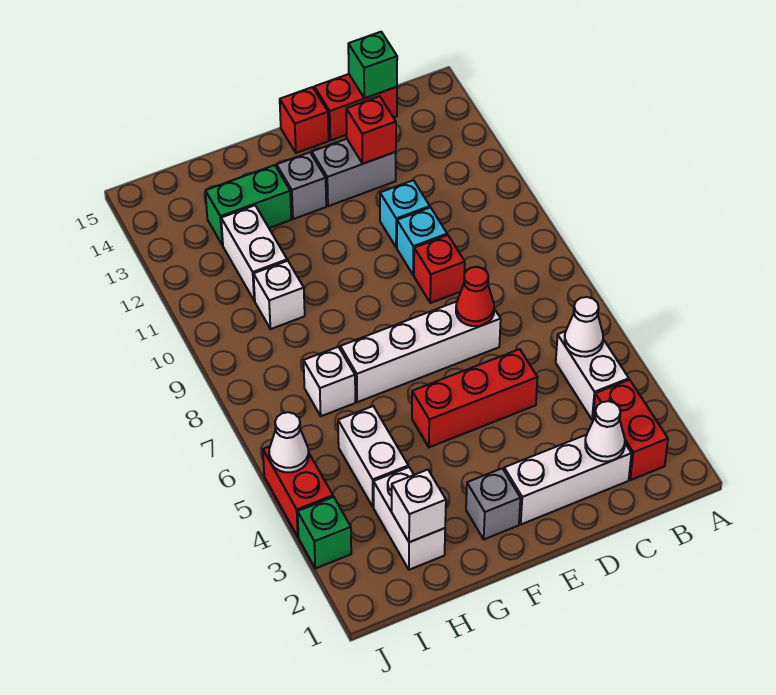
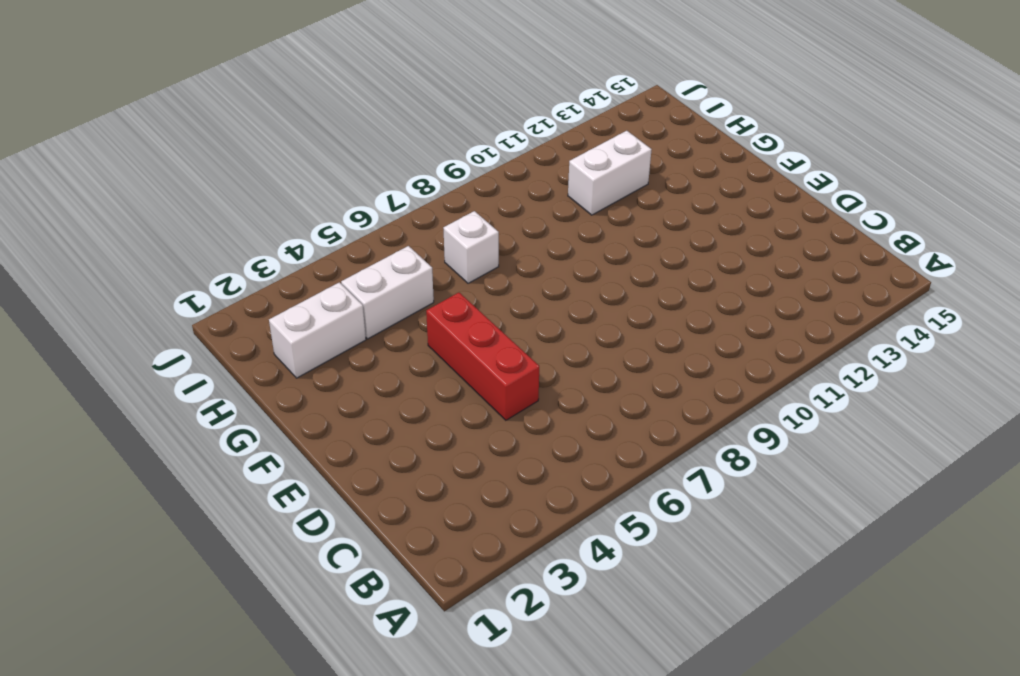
none -> red brick B2:B3 level 1
none -> white brick B4:B5 level 1
none -> white brick C2:E2 level 1

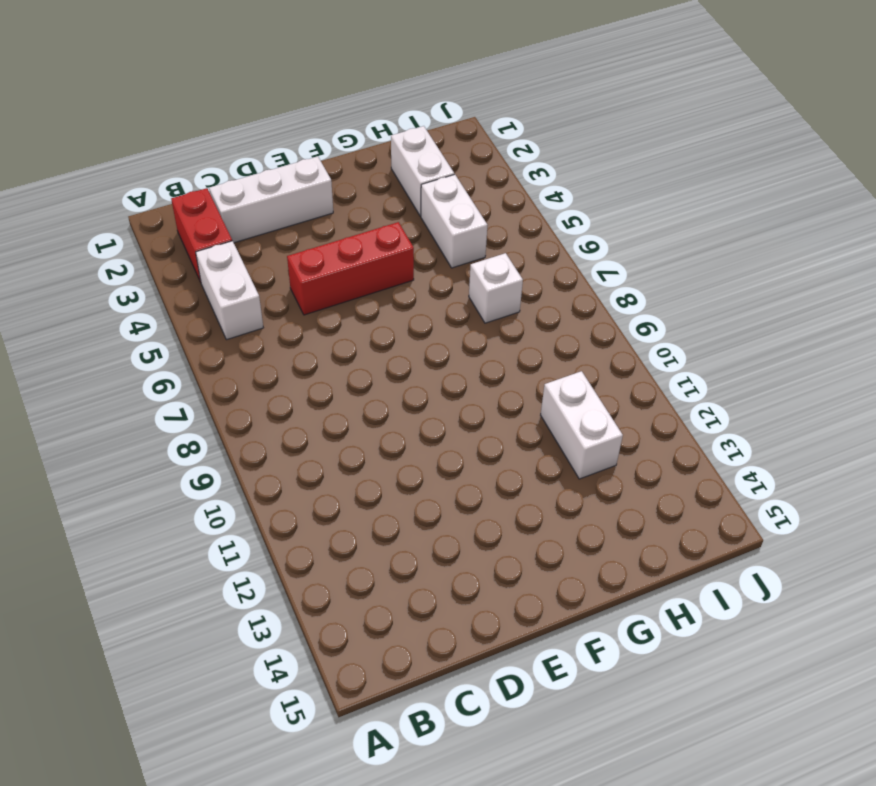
none -> red brick C15:D15 level 1
none -> white brick D7:G7 level 1
none -> red brick D9 level 1

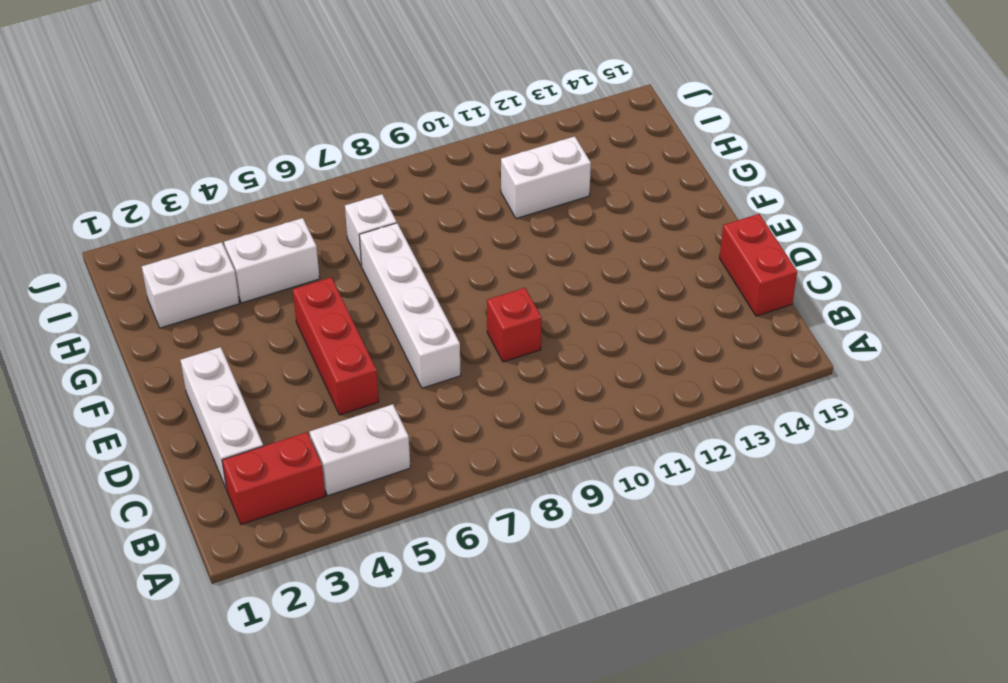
none -> cyan brick D10 level 1
none -> cyan brick D11 level 1
none -> grey brick D13:E13 level 1

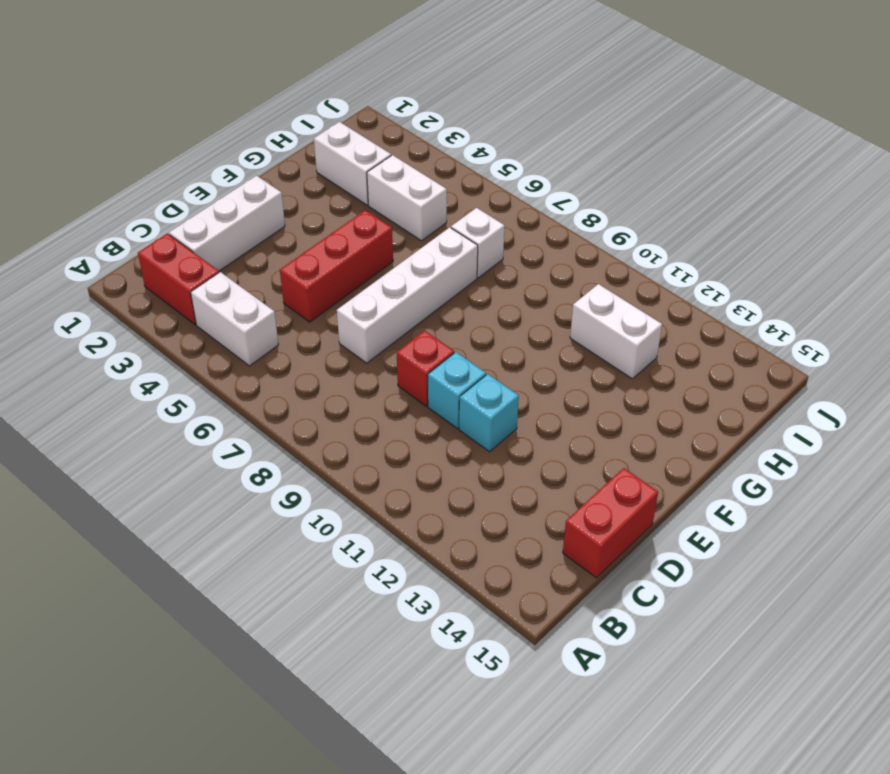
none -> grey brick D13:E13 level 1
none -> red brick E15 level 1
none -> grey brick F2 level 1

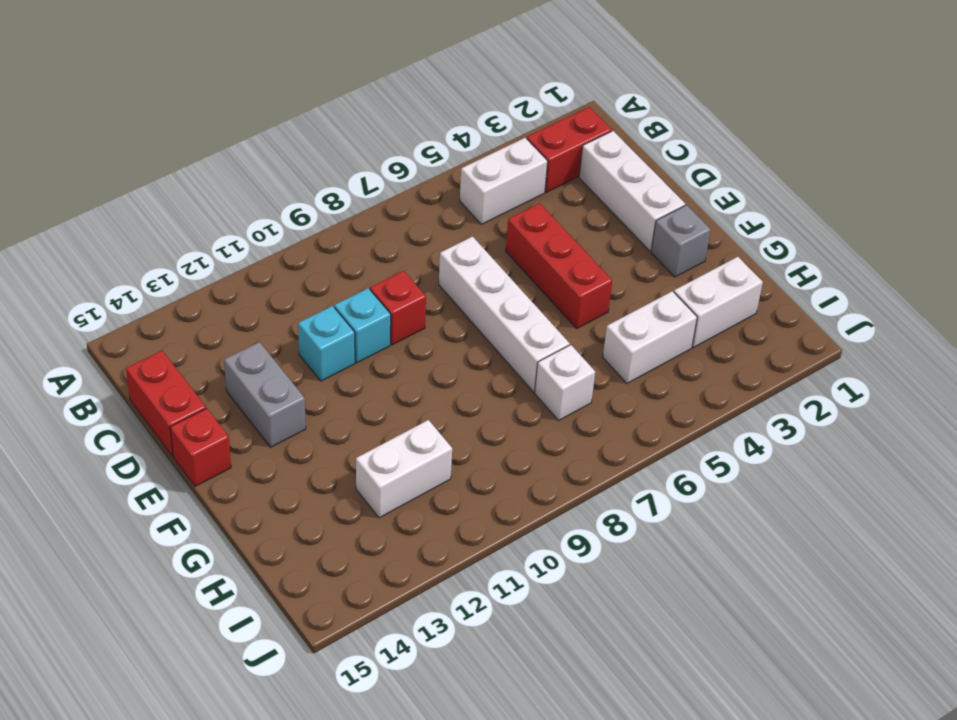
none -> grey brick F13 level 1
none -> green brick G13:H13 level 1
none -> white brick H10 level 1

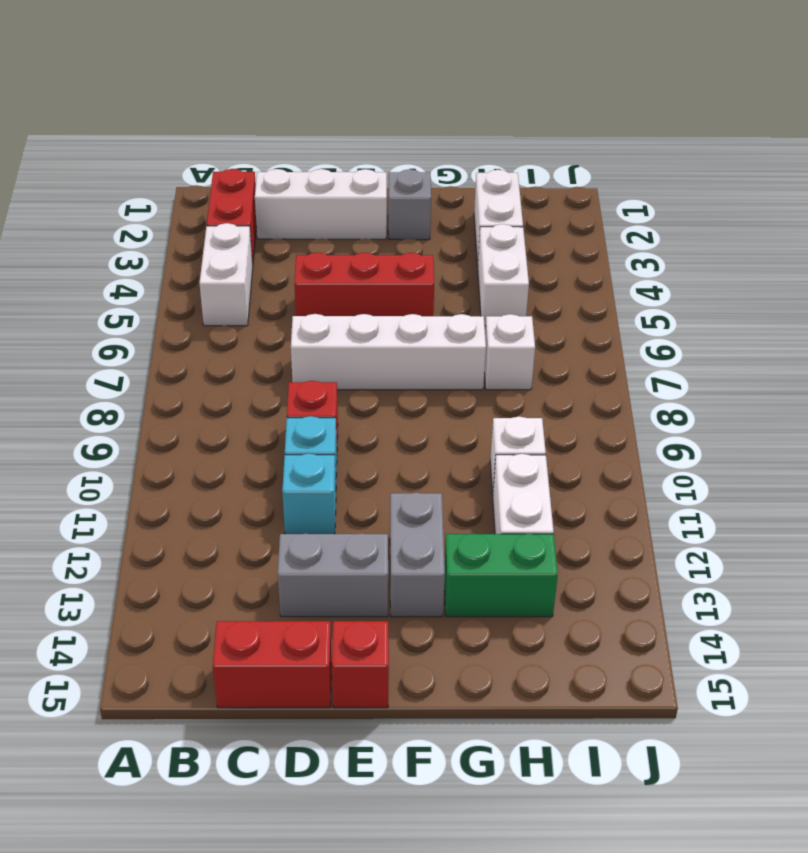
grey brick F12:F13 level 1 -> grey brick F13 level 1
none -> green brick J3 level 1
none -> red brick J4:J5 level 1
none -> white cone B5 level 2

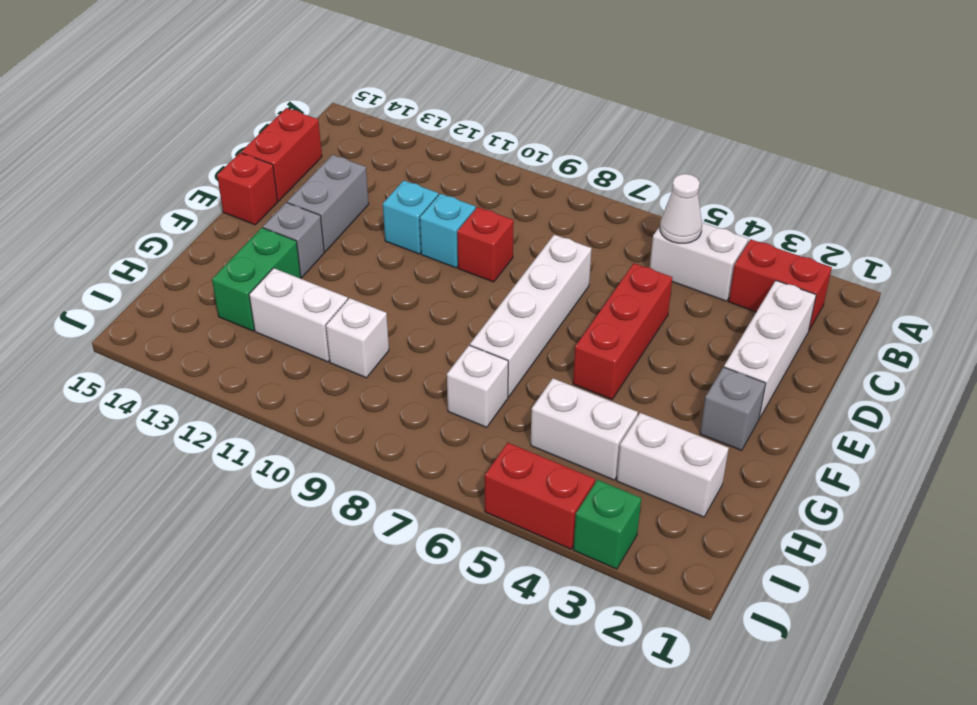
none -> white cone C2 level 2
none -> green brick C15 level 2
none -> red cone D7 level 2

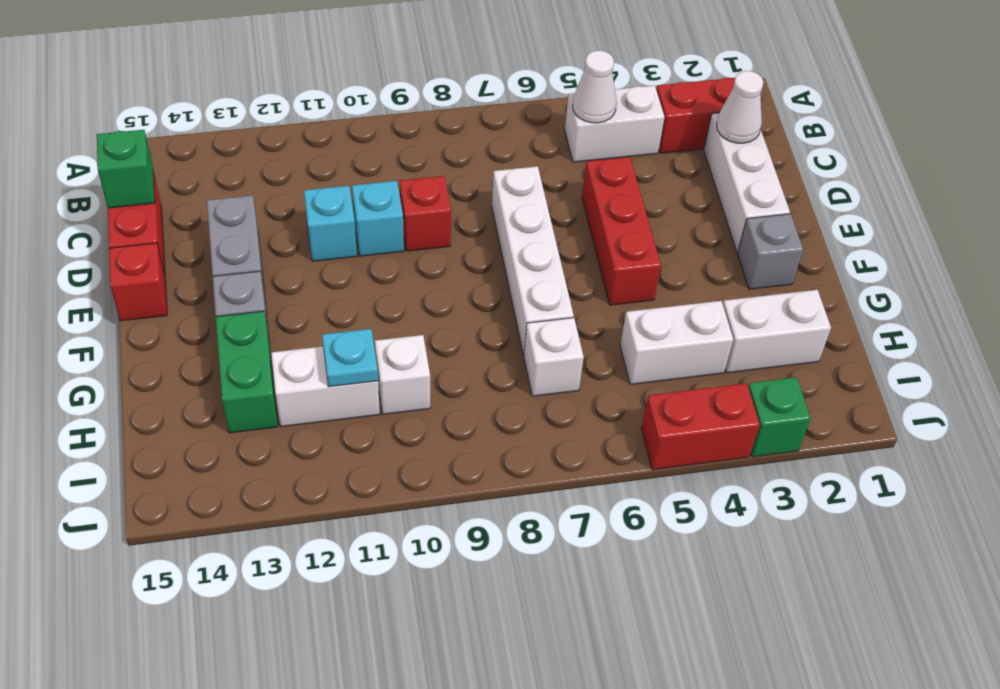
cyan plate H11 level 2 -> none
none -> red cone D7 level 2
none -> red brick D13 level 2
none -> white brick H2 level 2

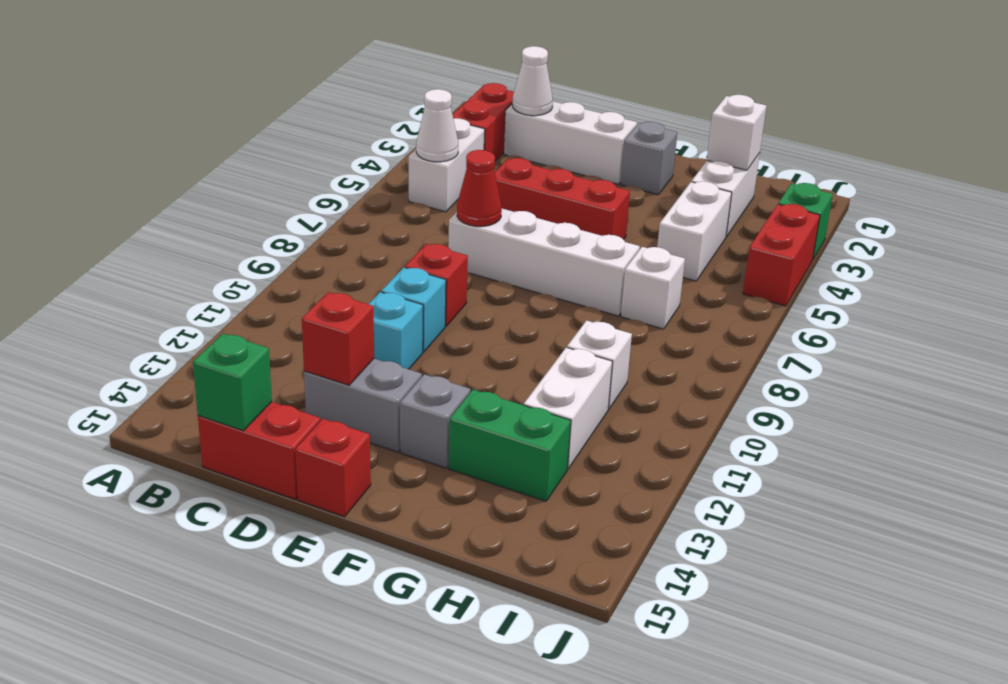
none -> white cone J5 level 2

